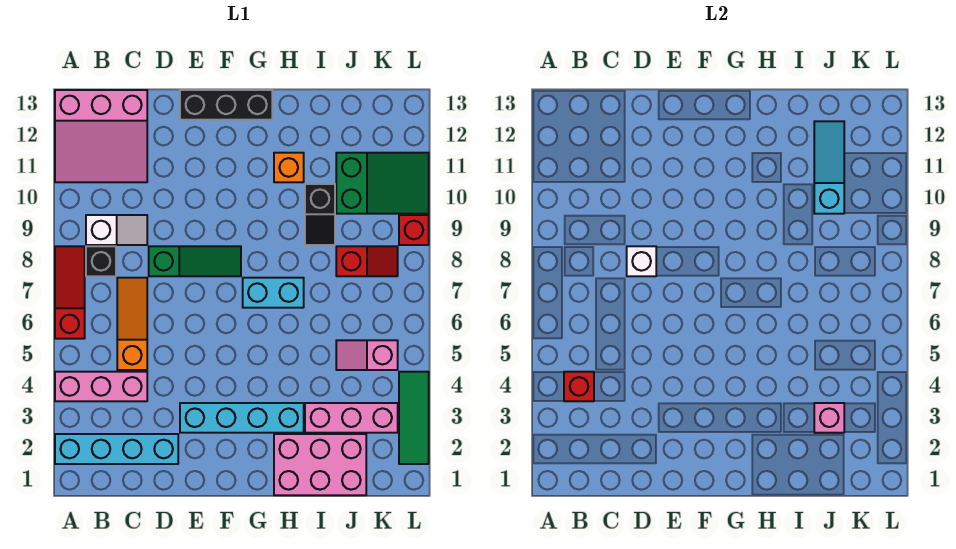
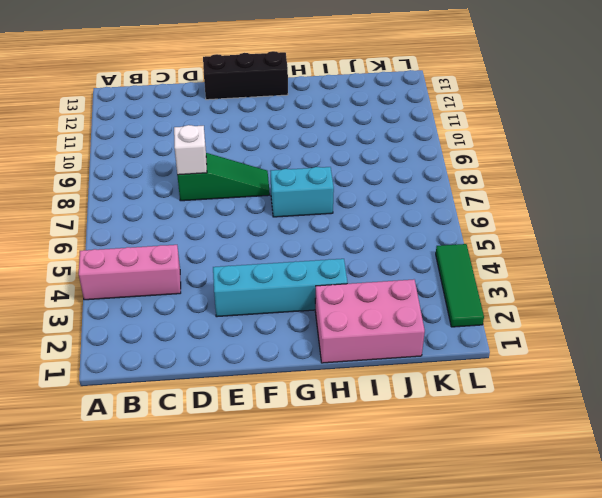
none -> cyan brick A2:D2 level 1
none -> red slope A6:A8 level 1 top 6
none -> pink slope A11:C13 level 1 top 13

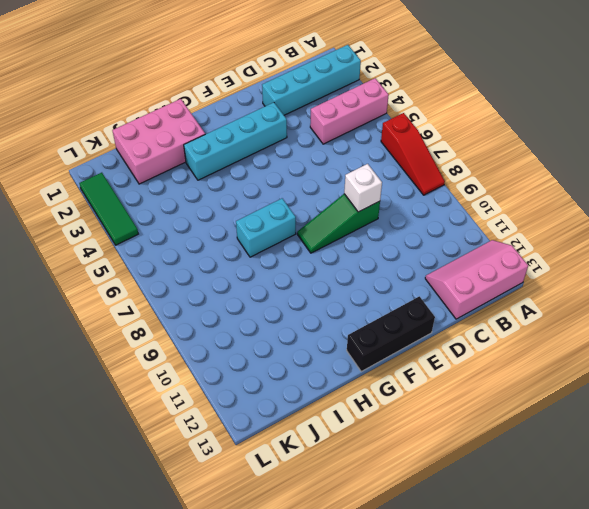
pink slope A12:C13 level 1 top 13 -> pink slope A11:C13 level 1 top 13
none -> black brick B8 level 1
none -> white slope B9:C9 level 1 top B
none -> orange slope C5:C7 level 1 top 5

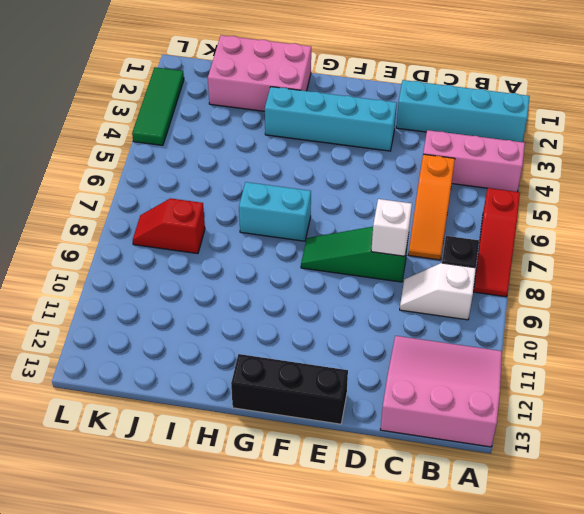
none -> orange brick H11 level 1
none -> pink brick I3:K3 level 1
none -> black slope I9:I10 level 1 top 10

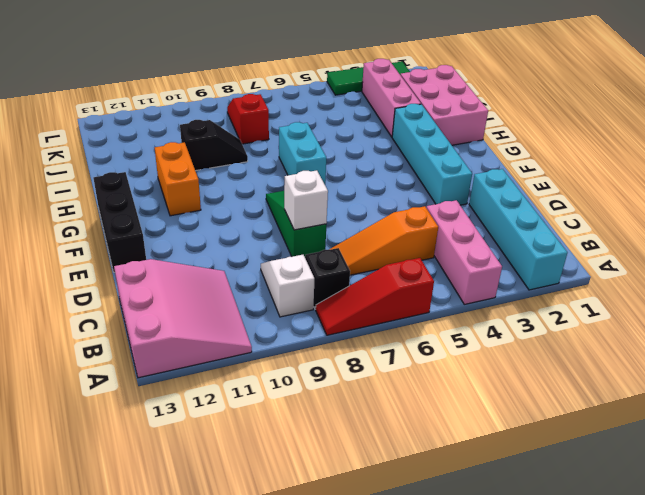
orange brick G11:H11 level 1 -> orange brick H11 level 1
none -> pink slope J5:K5 level 1 top K
none -> green slope J10:L11 level 1 top J
none -> red brick L9 level 1

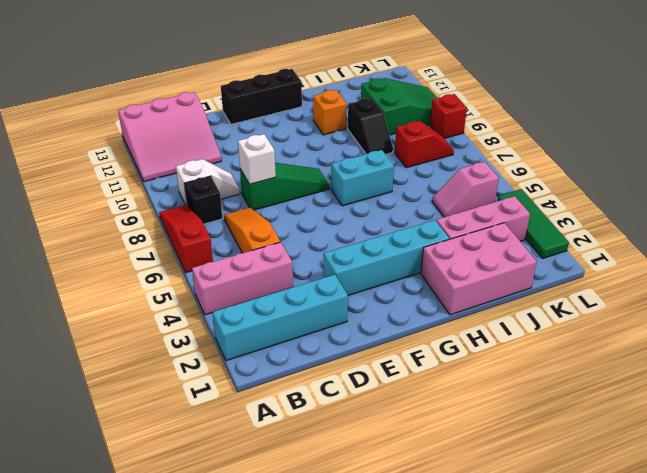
none -> red brick B4 level 2
none -> pink brick J3 level 2
none -> cyan slope J10:J12 level 2 top 10

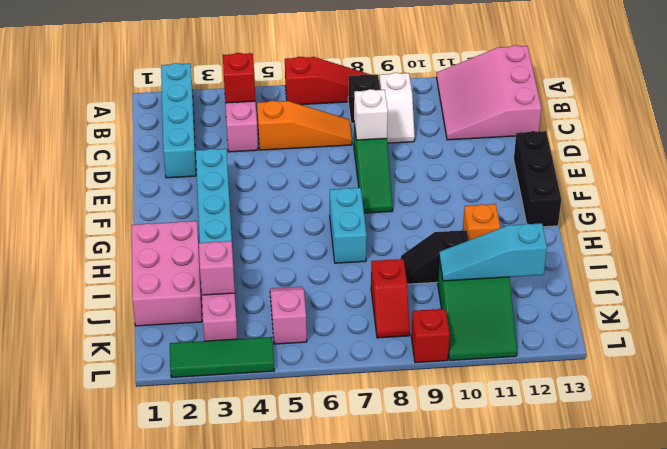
cyan slope J10:J12 level 2 top 12 -> cyan slope J10:J12 level 2 top 10

